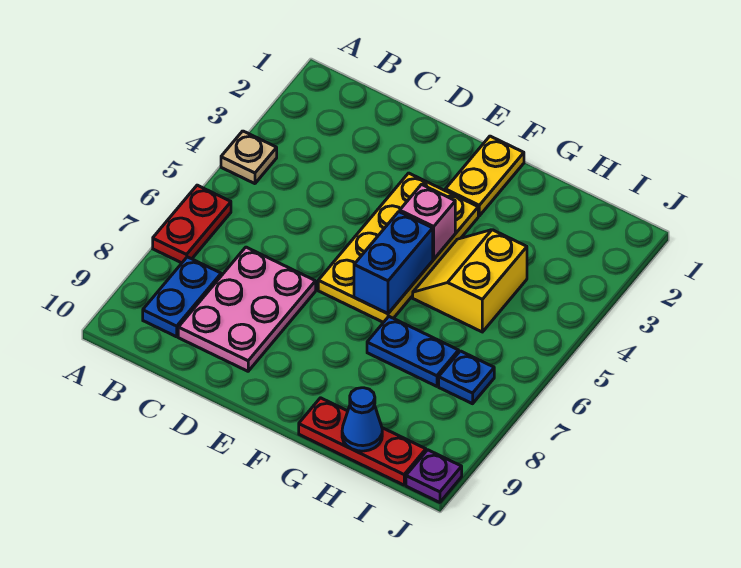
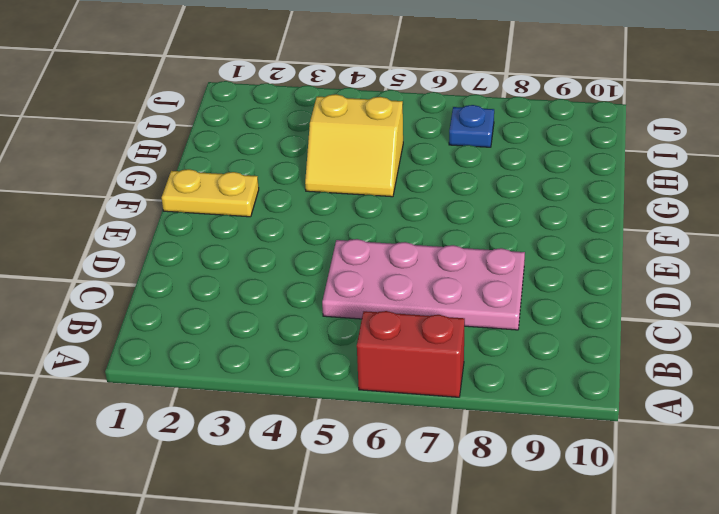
red brick A6:A7 level 1 -> red plate A6:A7 level 1
pink plate C5:D8 level 1 -> pink plate C7:D9 level 1
none -> tan plate A4 level 1
none -> blue plate B8:B9 level 1
none -> yellow plate E3:F6 level 1

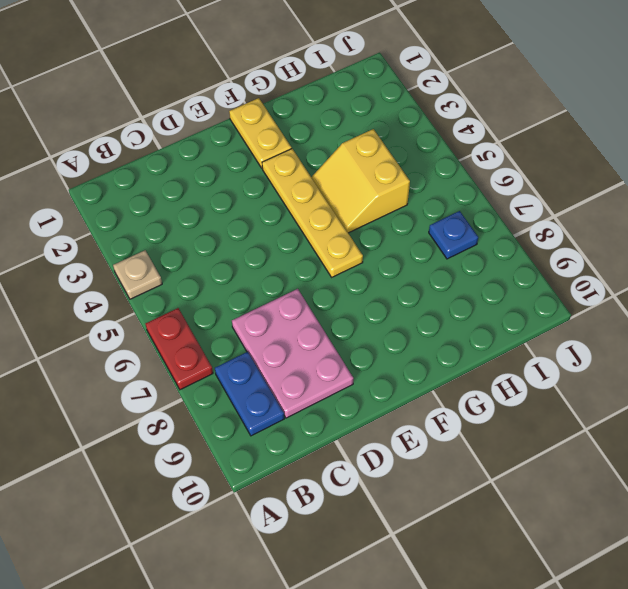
yellow plate F3:F6 level 1 -> yellow plate E3:F6 level 1
none -> blue plate G7:H7 level 1
none -> red plate G10:I10 level 1
none -> purple plate J10 level 1

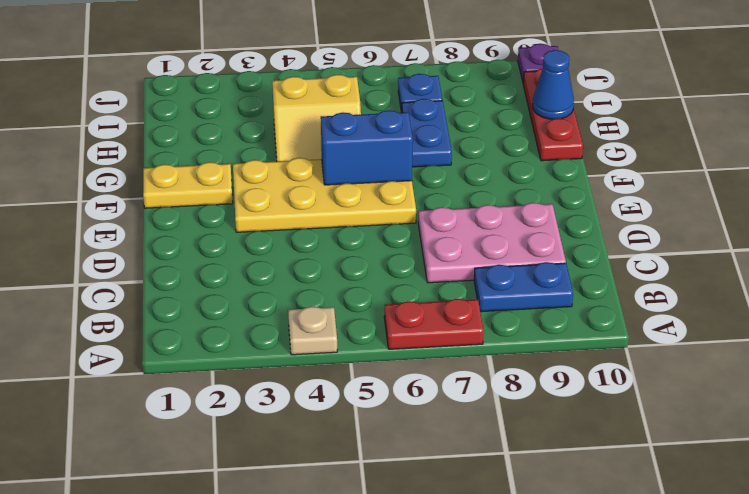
none -> pink brick F4 level 2

